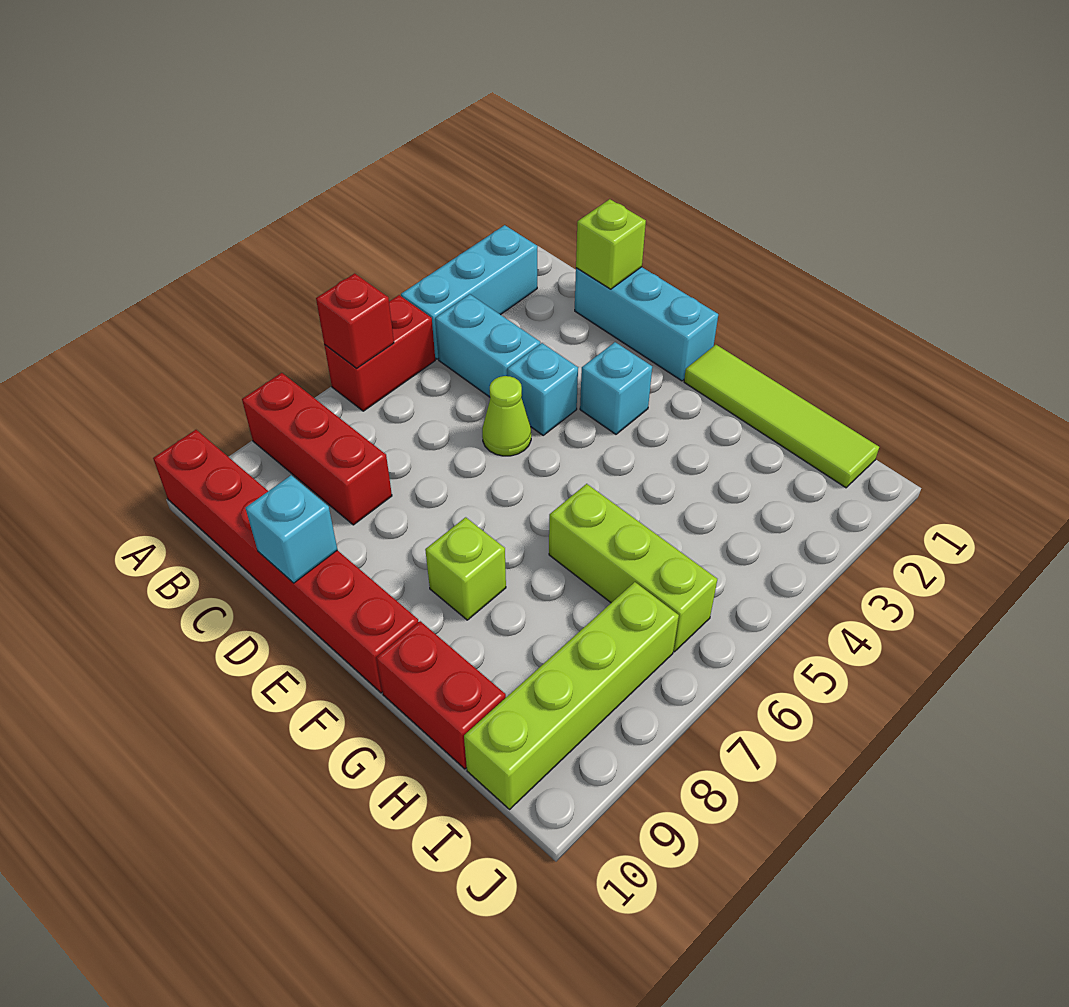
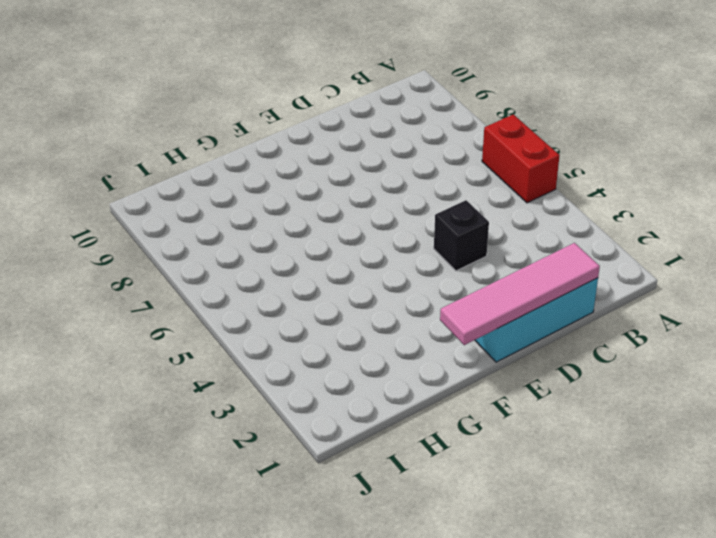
pink tile C1:F1 level 2 -> lime brick C1 level 2
black brick D4 level 1 -> cyan brick D4 level 1
none -> cyan brick A2:A4 level 1
none -> red brick A8:C8 level 1
none -> red brick A10:F10 level 1

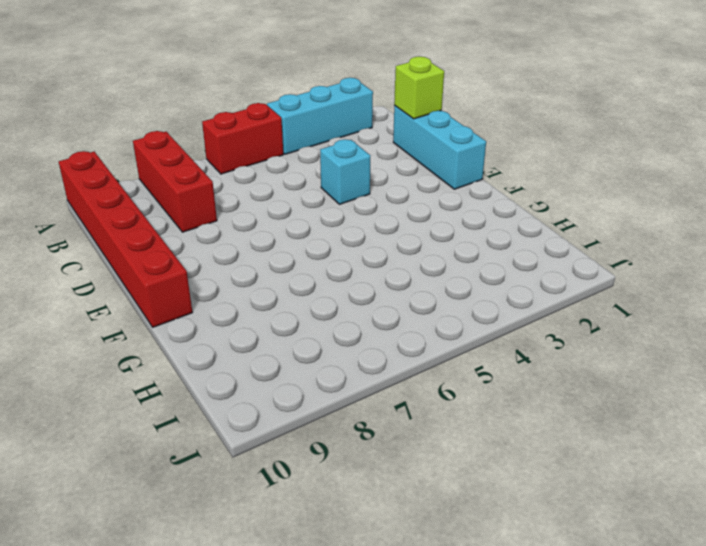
none -> cyan brick B4:C4 level 1
none -> lime cone D5 level 1
none -> cyan brick E3 level 1

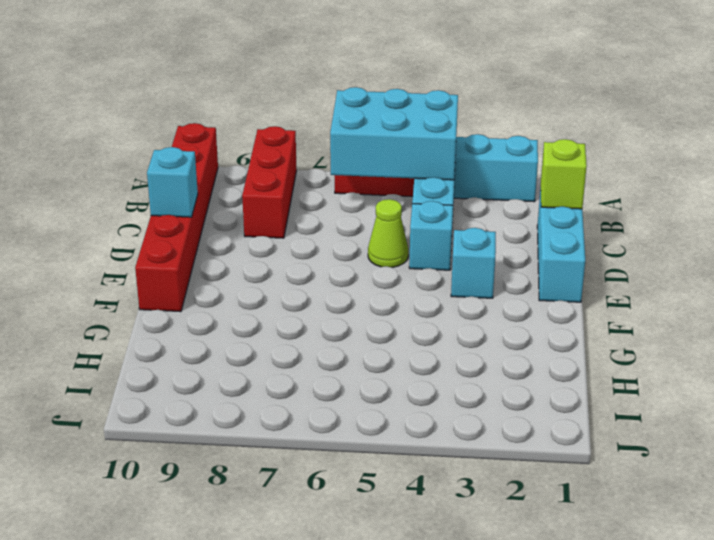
cyan brick A4:B6 level 2 -> red brick A6 level 2
none -> lime tile F1:I1 level 1
none -> lime brick F8 level 1
none -> lime brick G6:I6 level 1

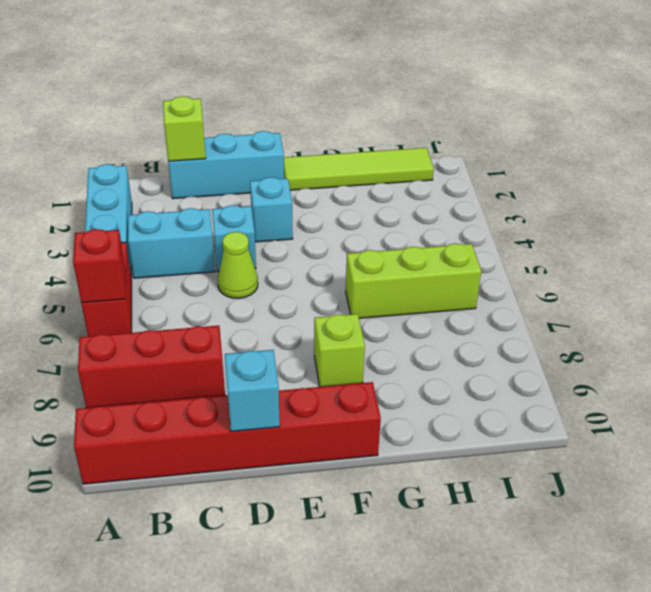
none -> red brick G10:H10 level 1
none -> lime brick I7:I10 level 1

